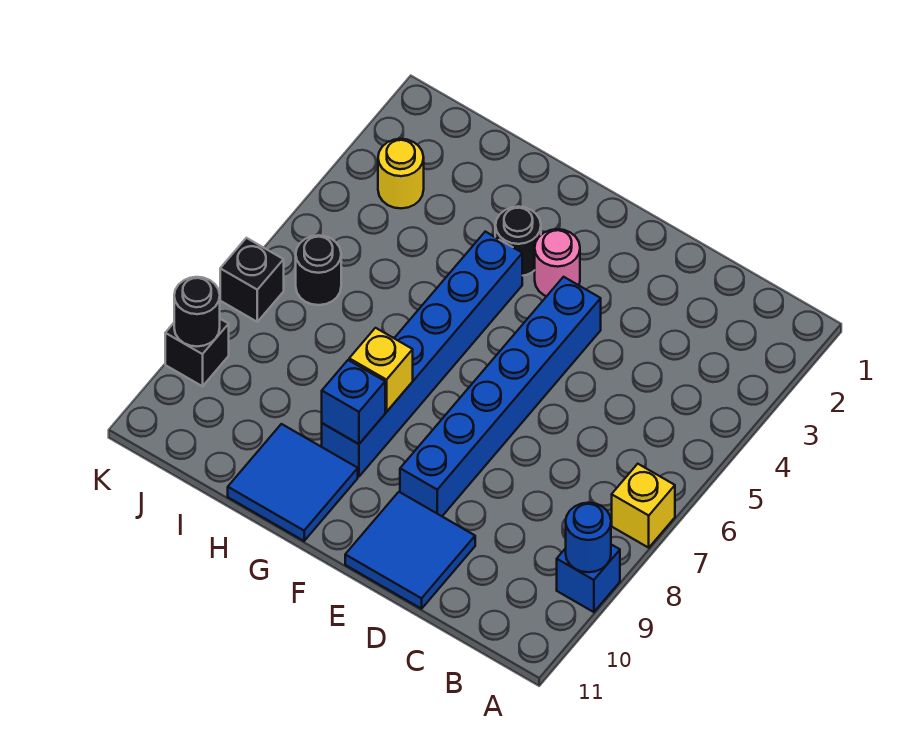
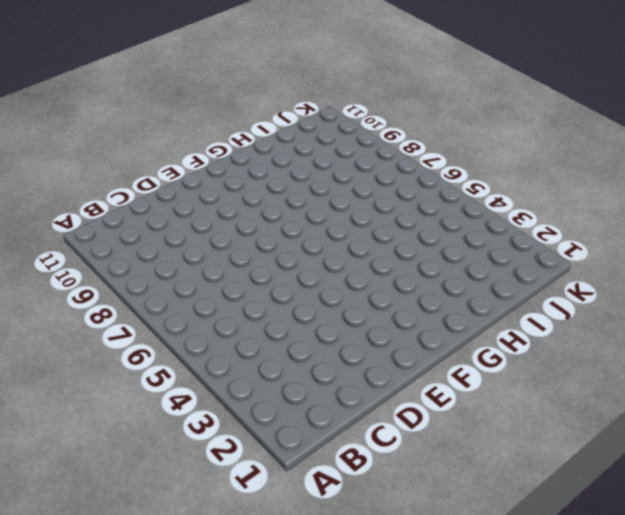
none -> yellow brick A7 level 1
none -> blue brick A9 level 1
none -> blue tile D10:E11 level 1

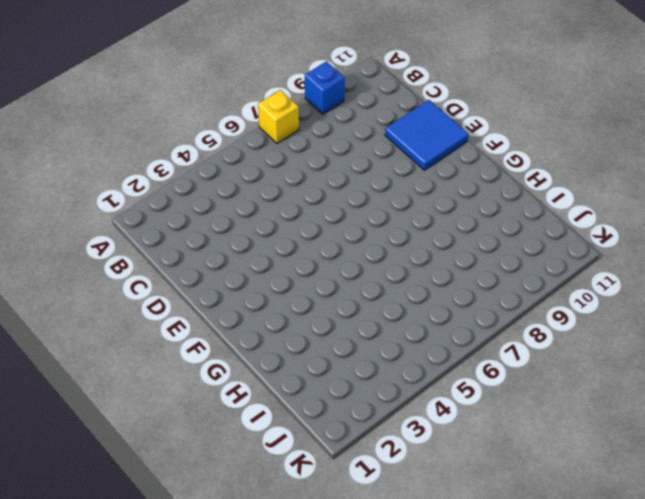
none -> blue brick E4:E9 level 1
none -> pink round brick F3 level 1
none -> black round brick G3 level 1

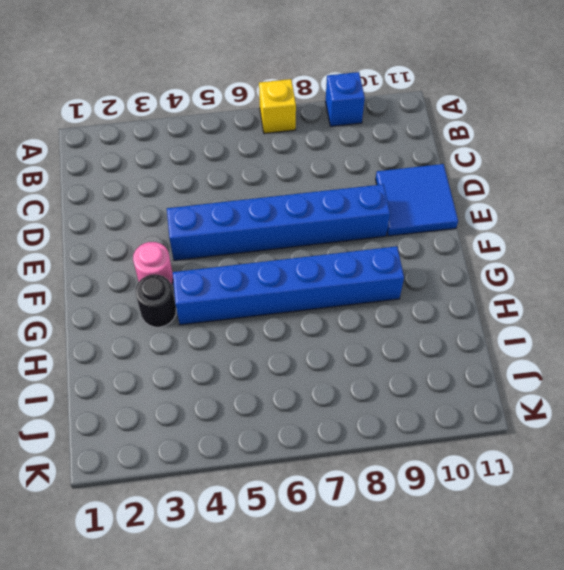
none -> blue tile G10:H11 level 1
none -> yellow round brick J3 level 1
none -> black round brick J6 level 1

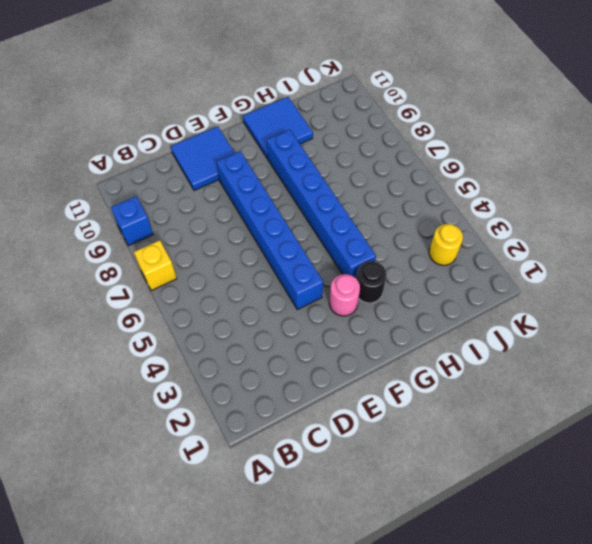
none -> black round brick J6 level 1
none -> black brick K7 level 1
none -> black brick K9 level 1

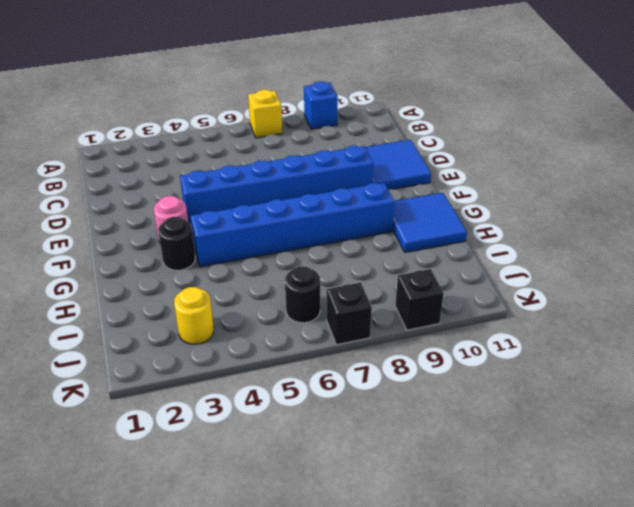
none -> blue round brick A9 level 2
none -> yellow brick G8 level 2
none -> blue brick G9 level 2

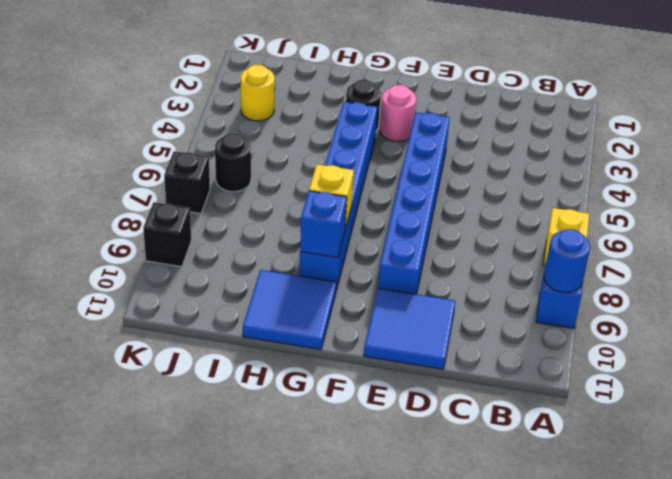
none -> black round brick K9 level 2

